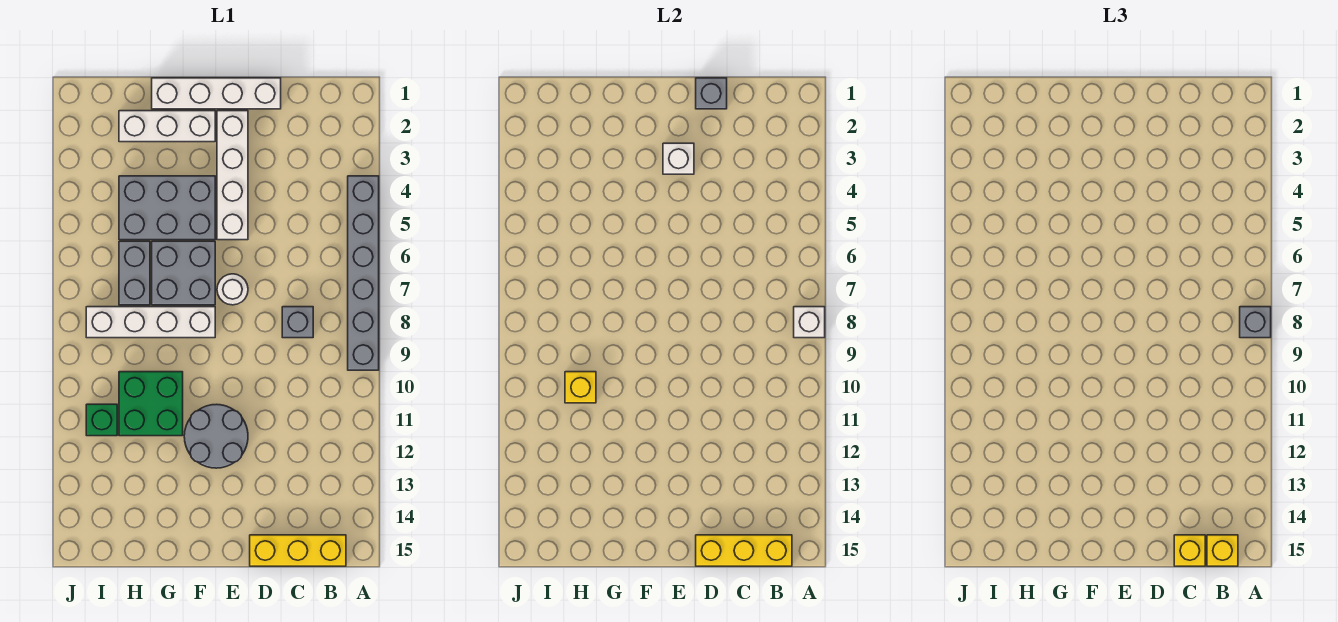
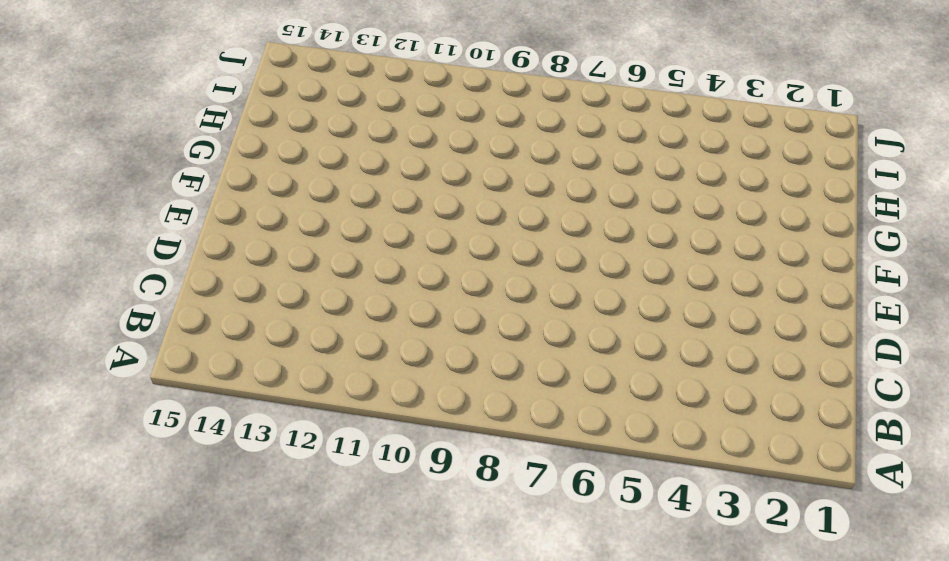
none -> grey brick A4:A9 level 1
none -> yellow brick B15:D15 level 1
none -> grey brick C8 level 1

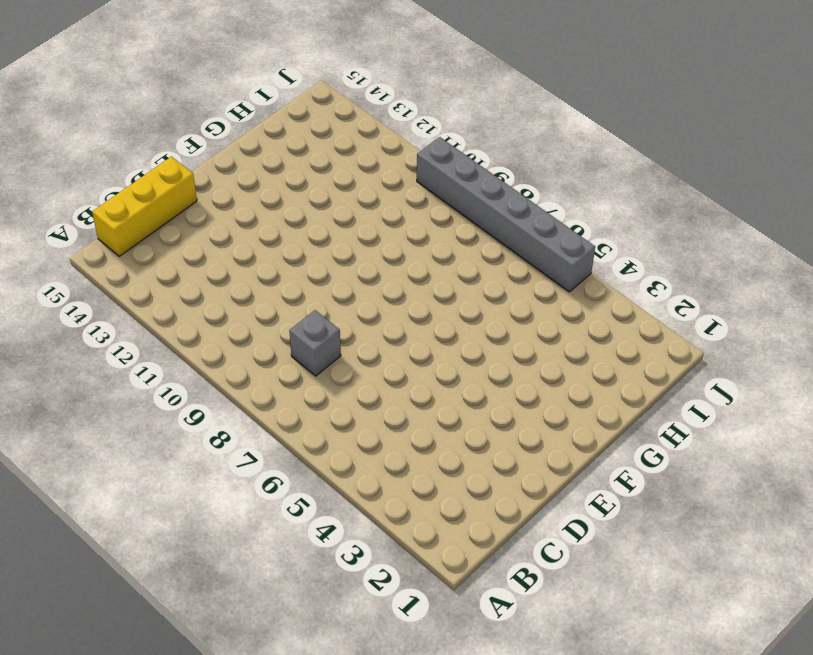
grey brick J5:J10 level 1 -> grey brick A4:A9 level 1
none -> white brick D1:G1 level 1
none -> white brick E2:E5 level 1
none -> white round brick E7 level 1

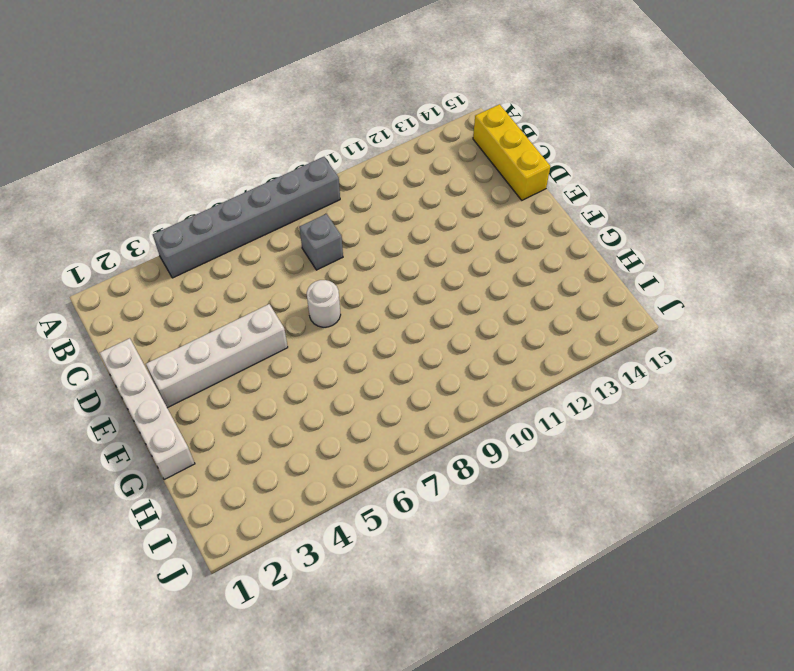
none -> grey round brick E11:F12 level 1
none -> white brick F2:H2 level 1
none -> grey brick F4:H5 level 1

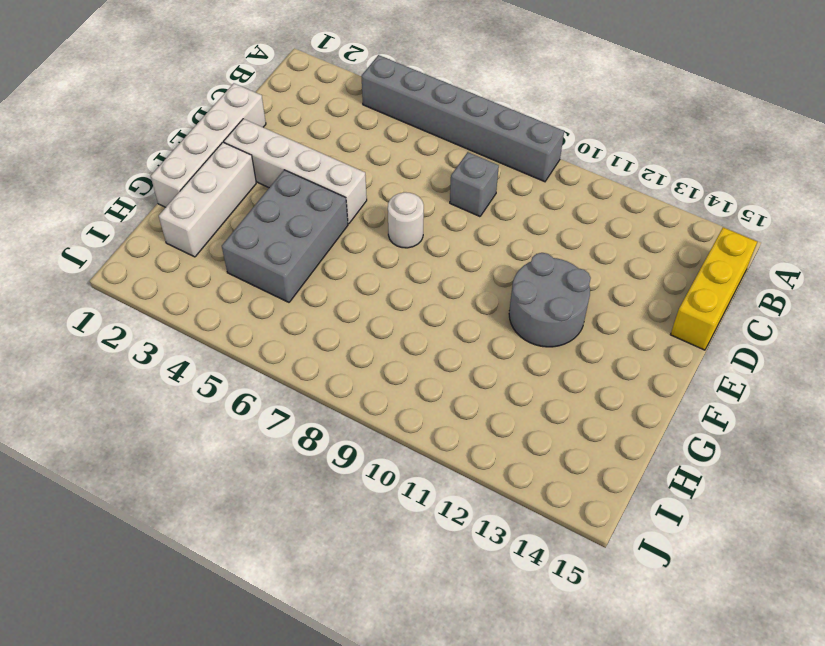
none -> grey brick F6:G7 level 1
none -> white brick F8:I8 level 1
none -> green brick G10:H11 level 1

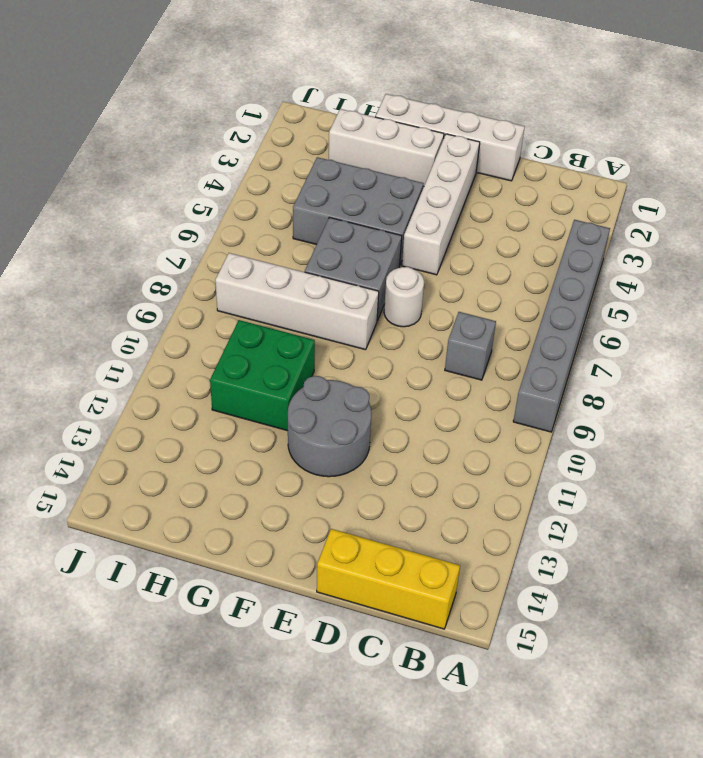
none -> grey brick H6:H7 level 1
none -> green brick I11 level 1
none -> white brick A8 level 2

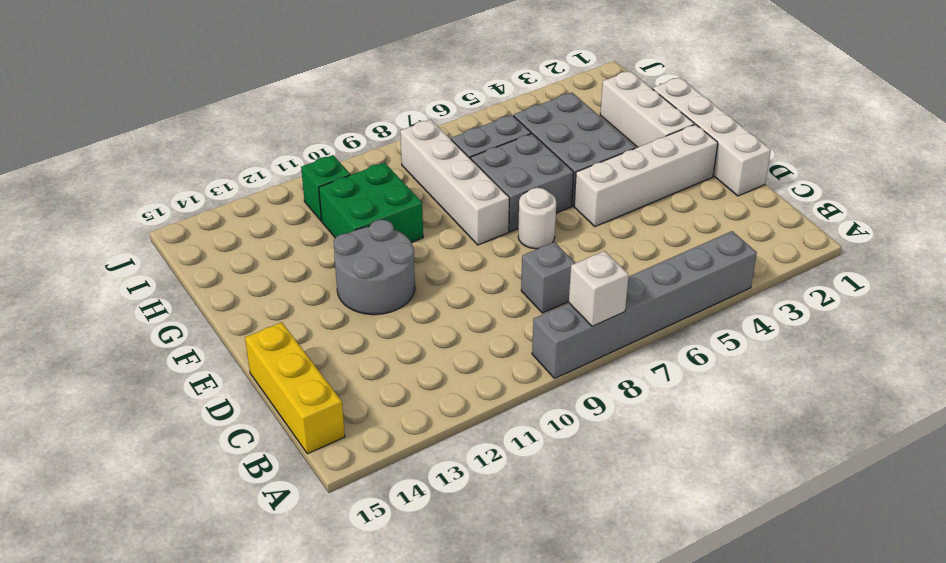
none -> yellow brick B15:D15 level 2
none -> grey brick D1 level 2
none -> white brick E3 level 2

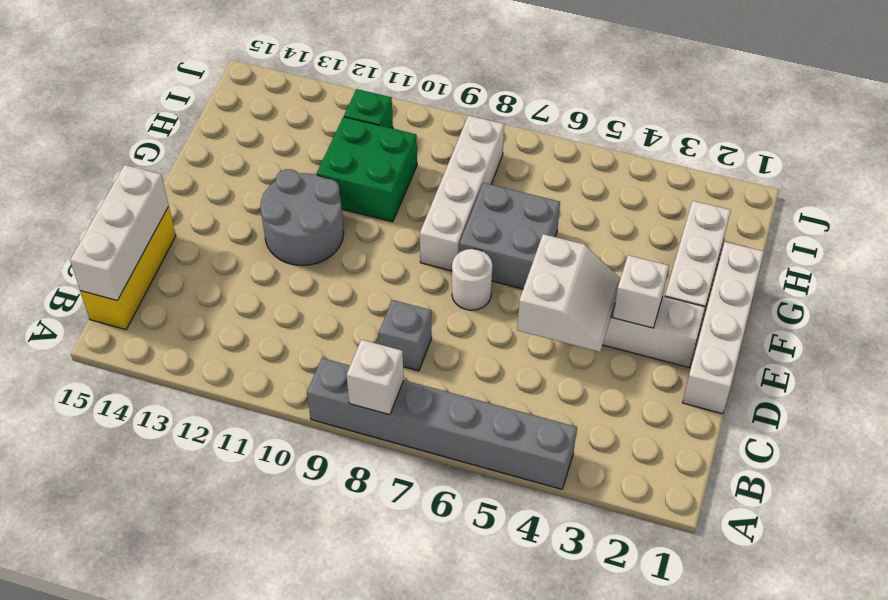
white brick B15:D15 level 2 -> yellow brick B15:D15 level 2
white slope D4:E5 level 2 top 5 -> none
none -> grey brick F4:H5 level 1
none -> grey brick H6:H7 level 1
none -> grey brick D1 level 2

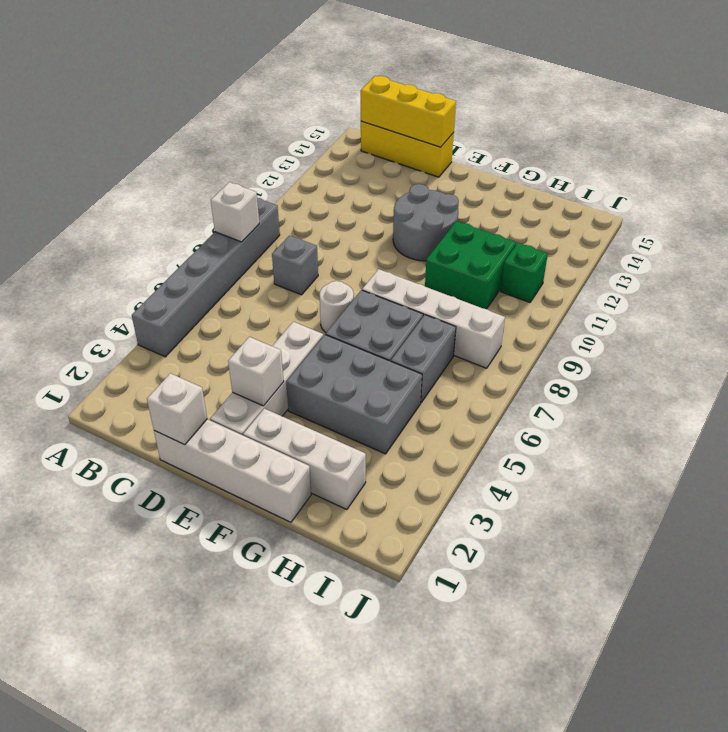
white brick D1 level 2 -> grey brick D1 level 2
none -> yellow brick H10 level 2
none -> grey brick A8 level 3
none -> yellow brick B15 level 3

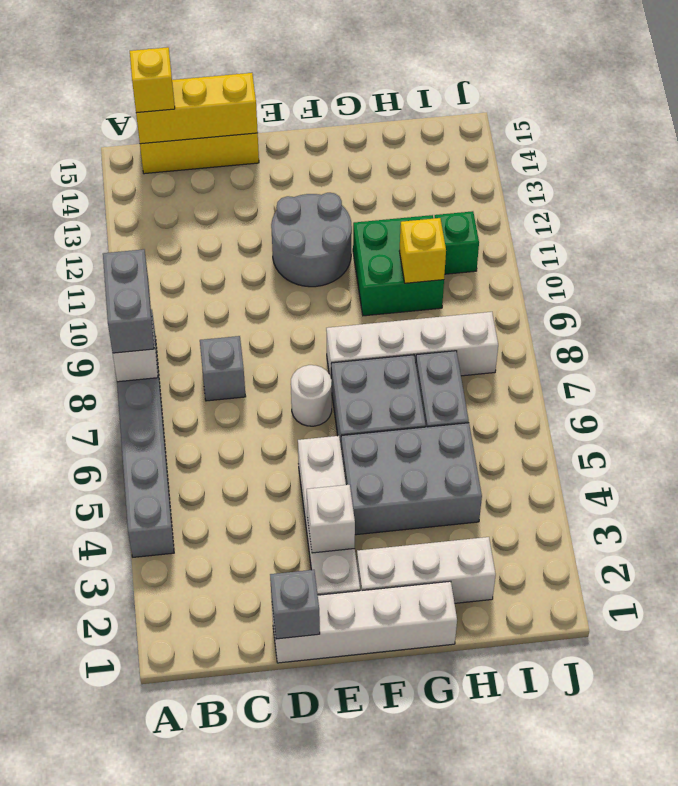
grey brick A8:A9 level 3 -> grey brick A8 level 3
none -> yellow brick C15 level 3

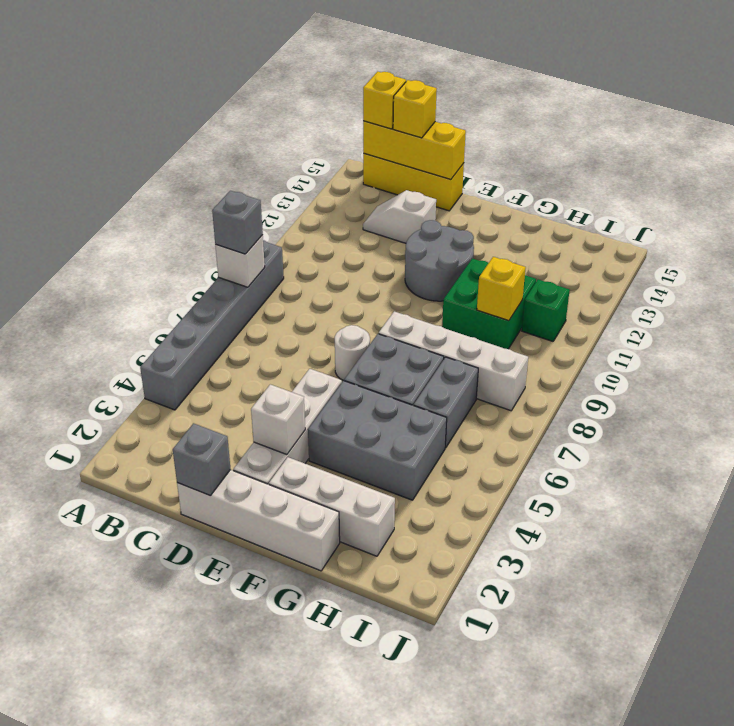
white slope C13:D13 level 1 top D -> none
none -> grey brick C8 level 1

